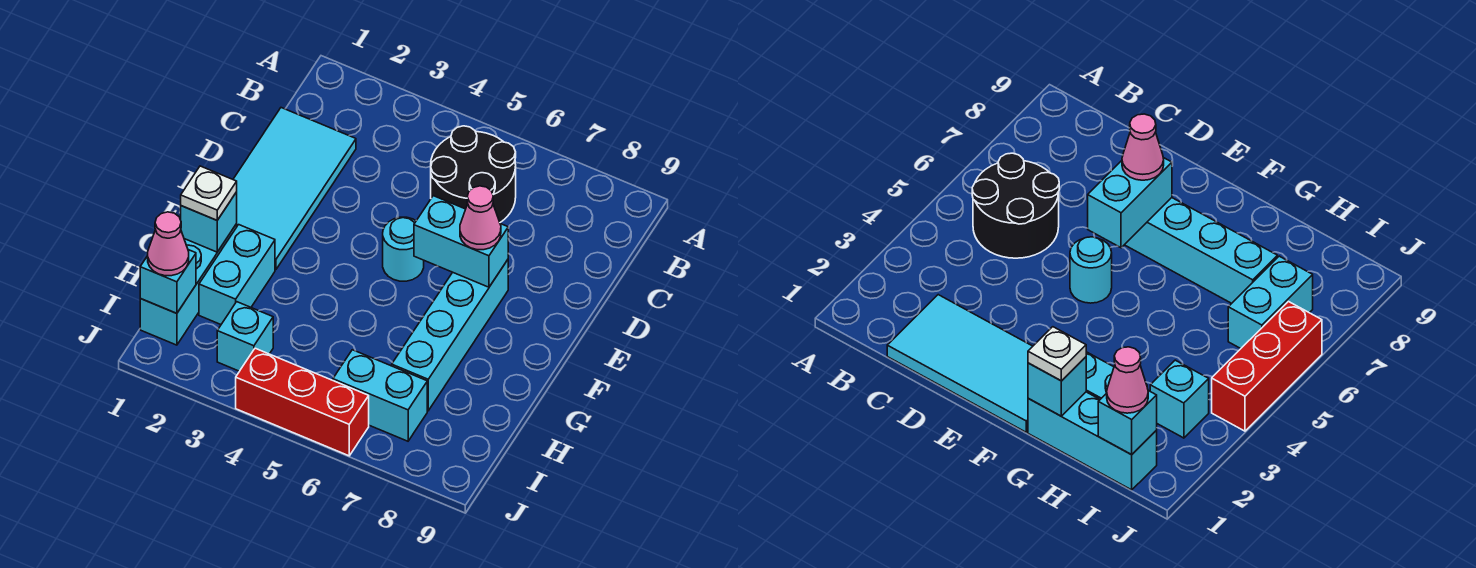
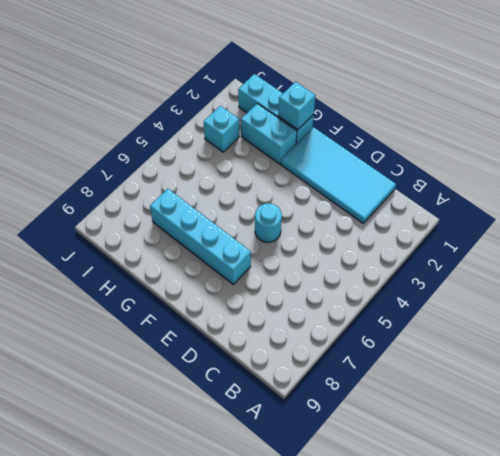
none -> black round brick B5:C6 level 1
none -> cyan brick I6:I7 level 1
none -> red brick J4:J6 level 1

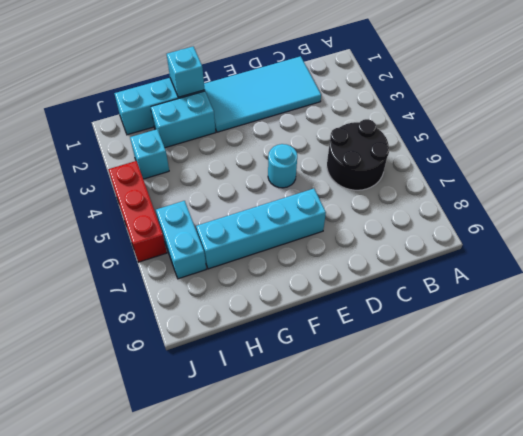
none -> cyan brick E6:E7 level 2
none -> cyan brick I1 level 2
none -> pink cone E7 level 3

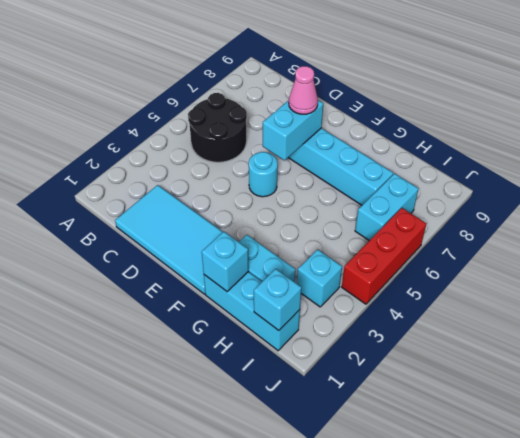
none -> white plate G1 level 3
none -> pink cone I1 level 3

